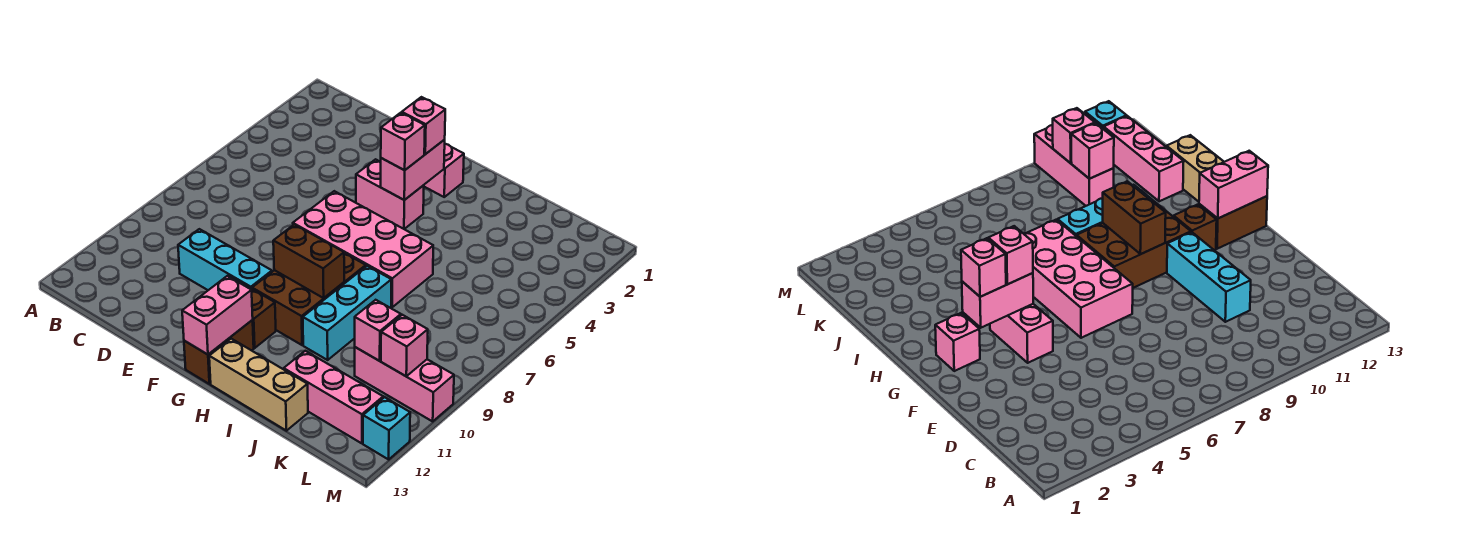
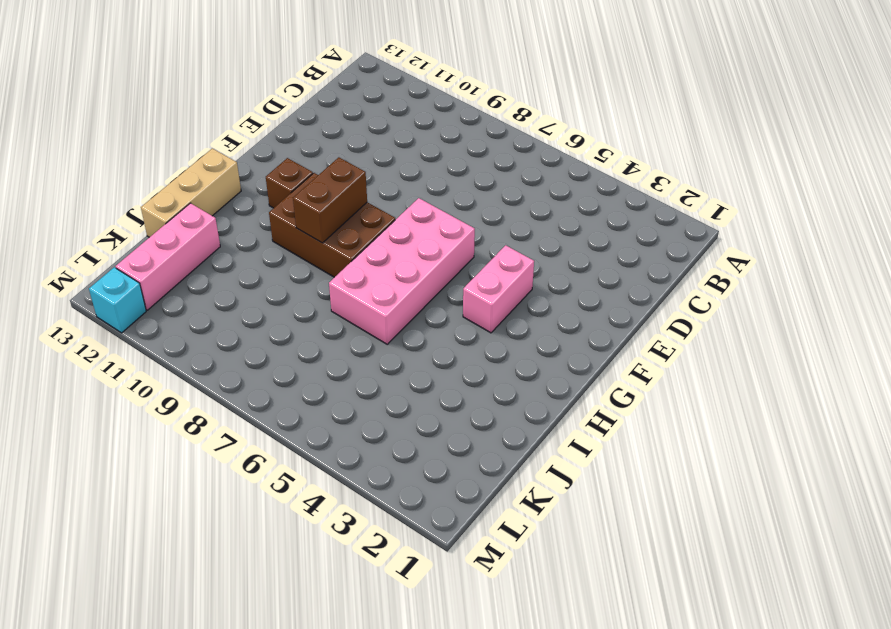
none -> cyan brick D10:F10 level 1
none -> pink brick G2 level 1
none -> brown brick G12:G13 level 1

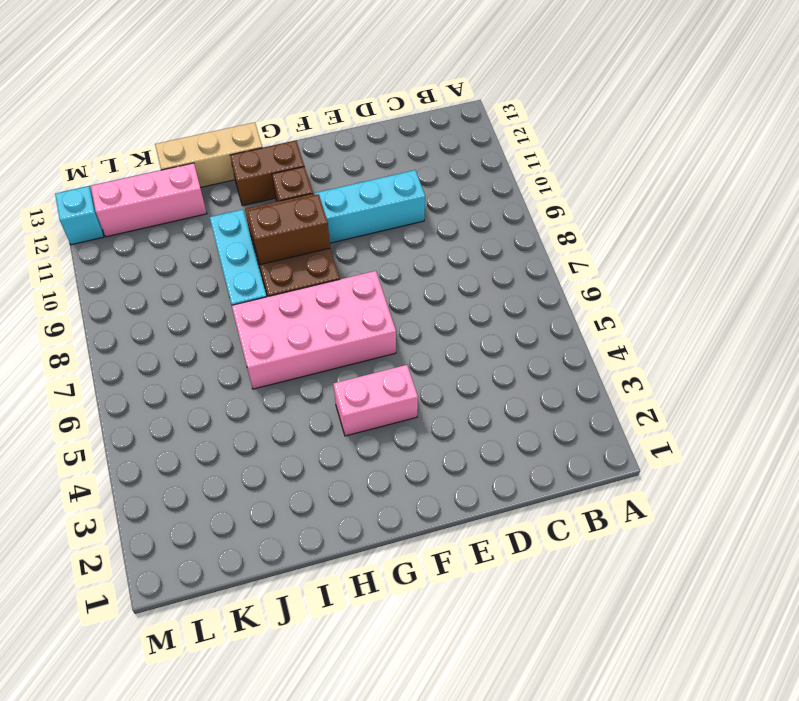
brown brick G12:H12 level 1 -> brown brick G12:G13 level 1
none -> pink brick G2 level 1
none -> pink brick K10:M10 level 1
none -> pink brick G3:G4 level 2

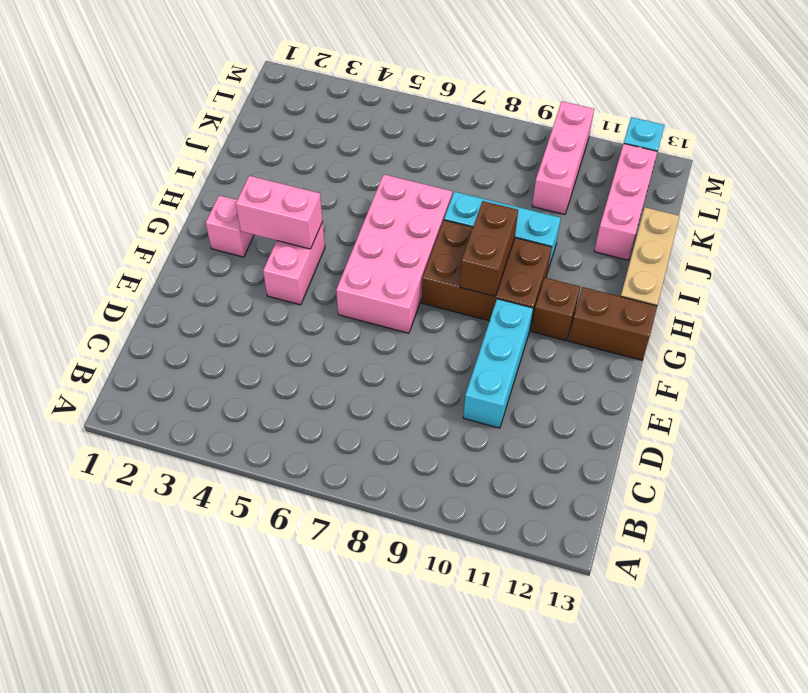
none -> pink brick G12:G13 level 2
none -> pink brick K10 level 2
none -> pink brick L10 level 2

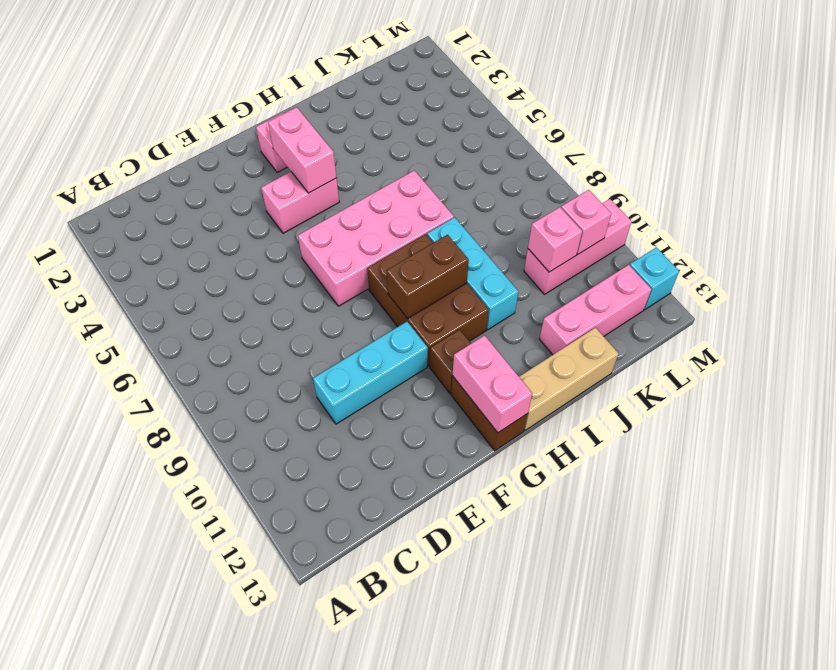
none -> pink brick G3 level 3
none -> pink brick G4 level 3

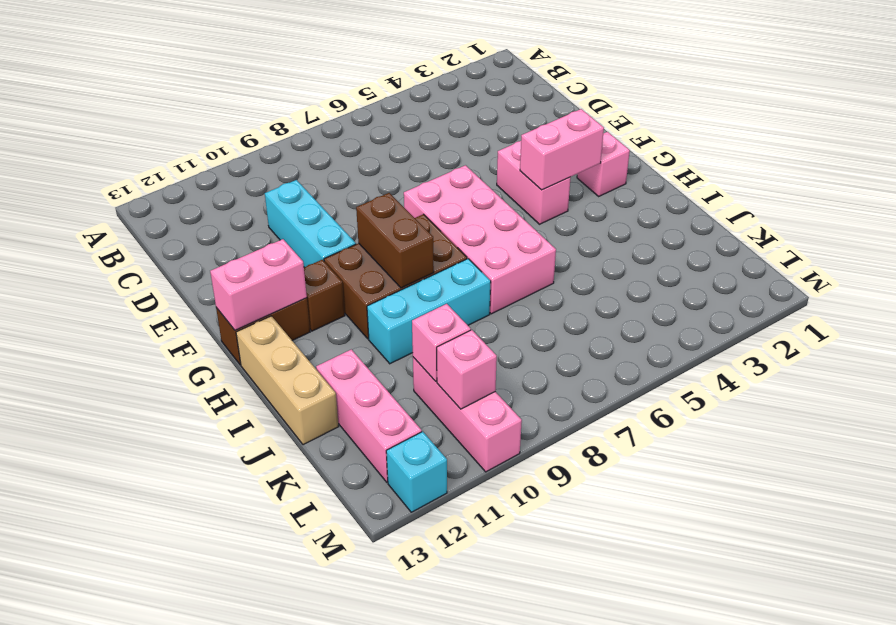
none -> pink brick G3 level 3
none -> pink brick G4 level 3

